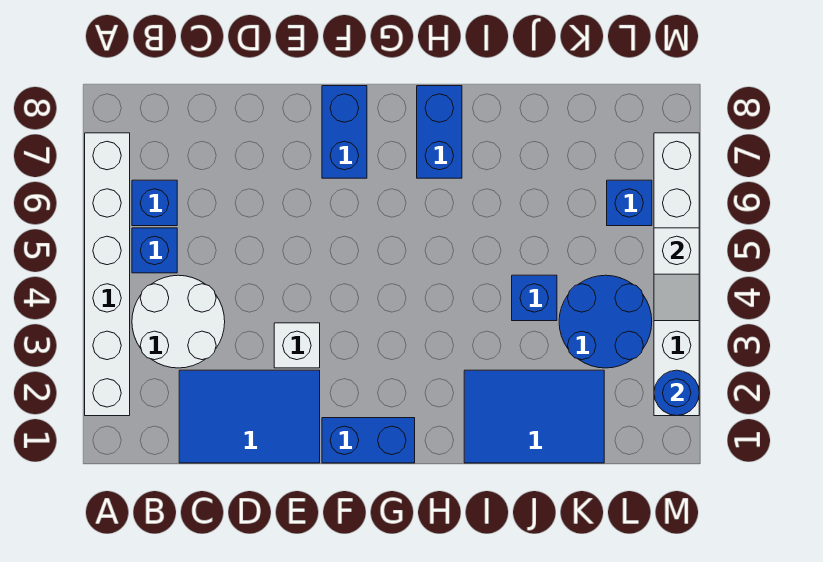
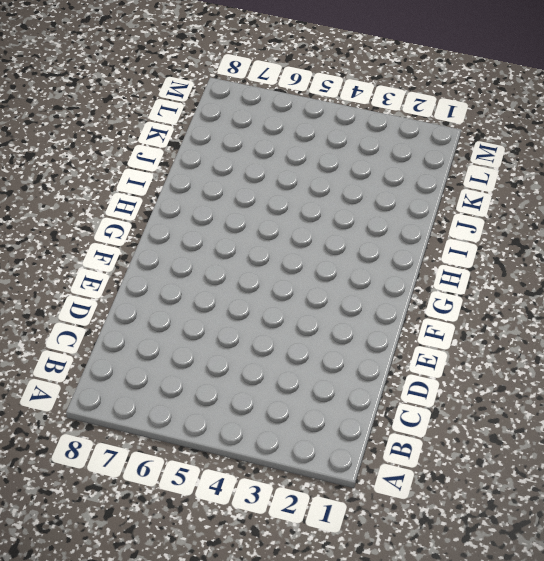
none -> white brick A2:A7 level 1
none -> white round brick B3:C4 level 1
none -> blue brick B5 level 1

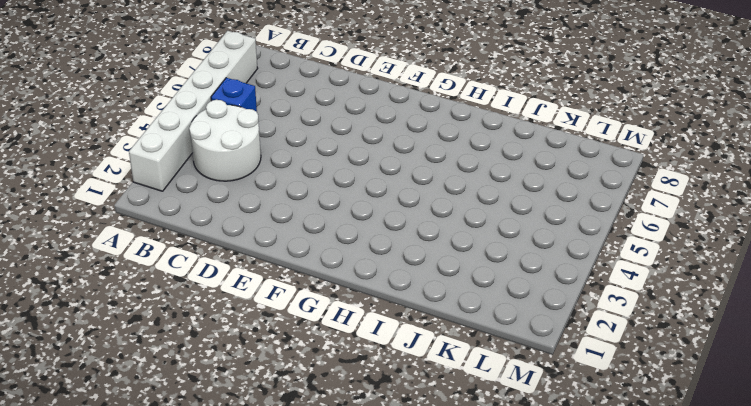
none -> blue brick B6 level 1
none -> blue tile C1:E2 level 1
none -> white brick E3 level 1

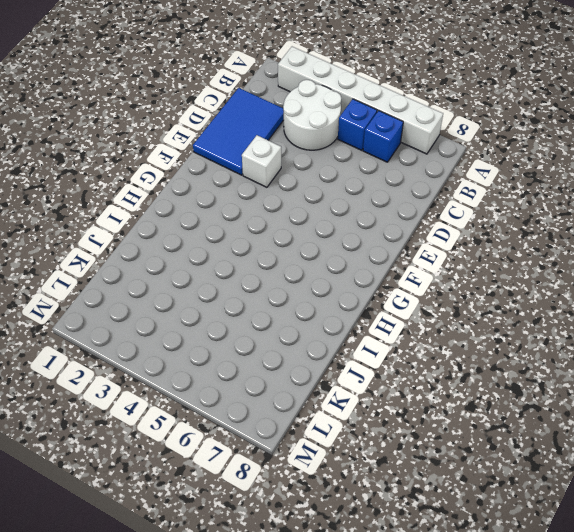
none -> blue brick F1:G1 level 1
none -> blue brick F7:F8 level 1
none -> blue brick H7:H8 level 1

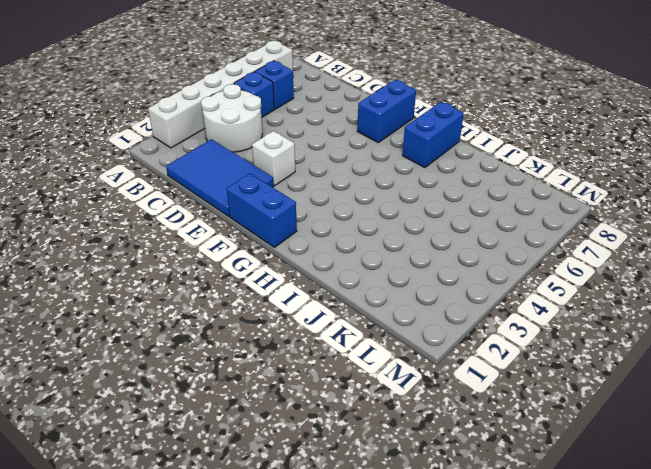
none -> blue tile I1:K2 level 1
none -> blue brick J4 level 1
none -> blue round brick K3:L4 level 1

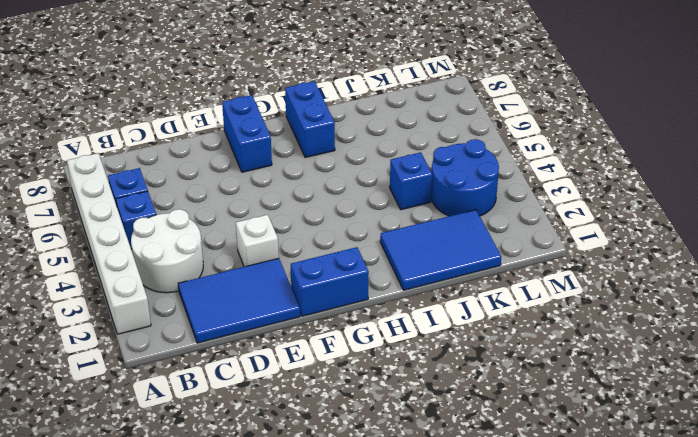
none -> blue brick L6 level 1
none -> white brick M2:M7 level 1
none -> blue round brick M2 level 2

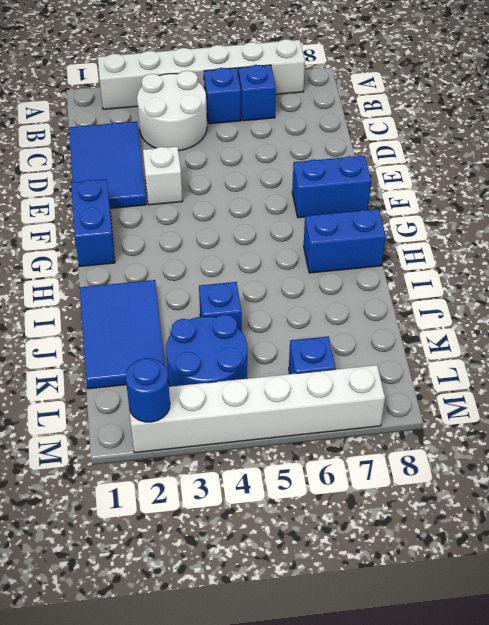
none -> white slope M4:M5 level 2 top 5

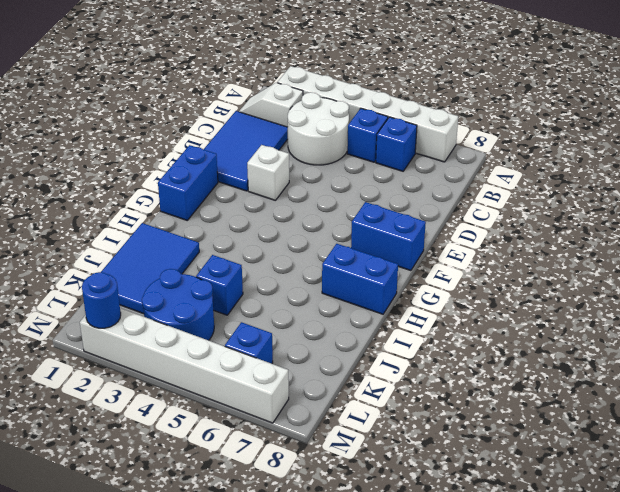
white slope B1:B2 level 1 top 2 -> white slope M4:M5 level 2 top 5

